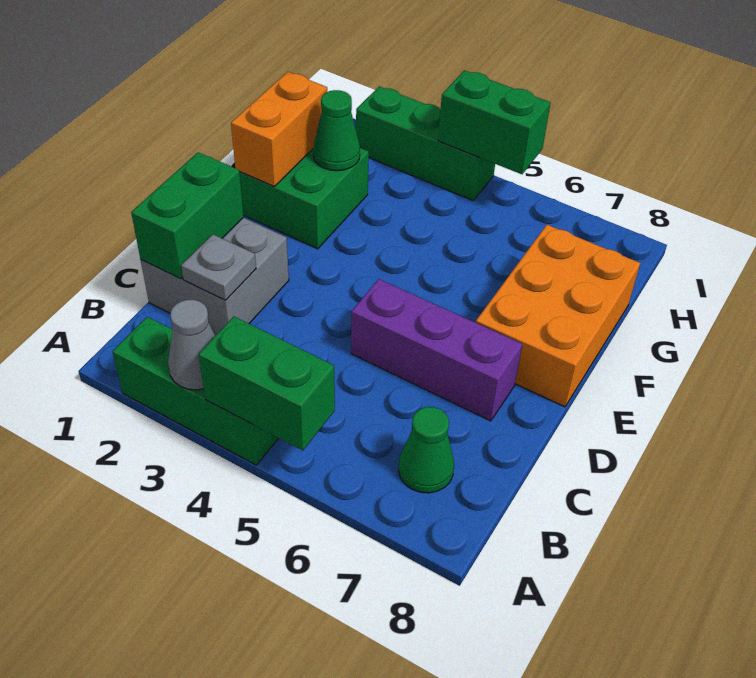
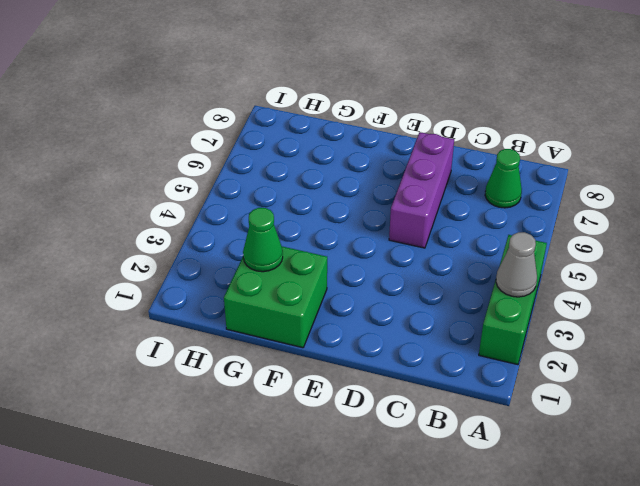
none -> grey brick C1:D2 level 1
none -> orange brick E7:G8 level 1
none -> green brick I2:I4 level 1

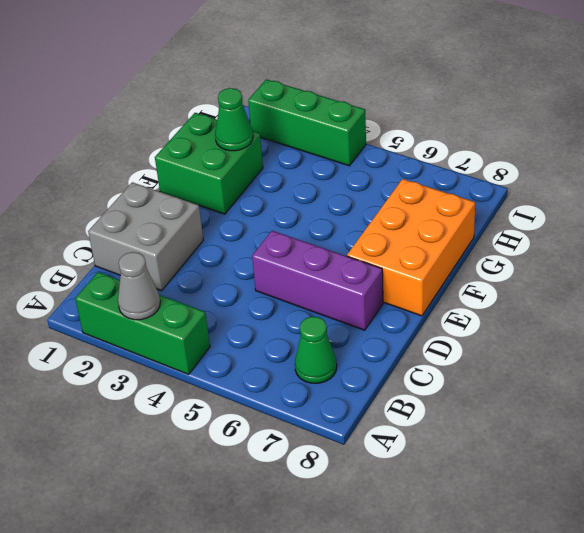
none -> green brick A4:A5 level 2
none -> green brick C1:D1 level 2
none -> grey plate C2 level 2

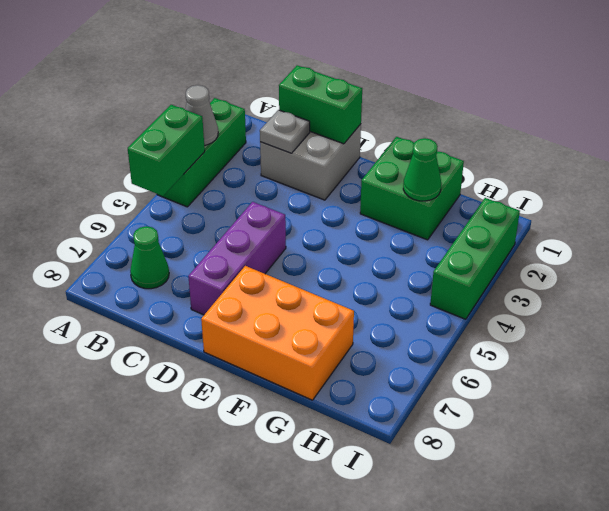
none -> orange brick F1:G1 level 2
none -> green brick I4:I5 level 2

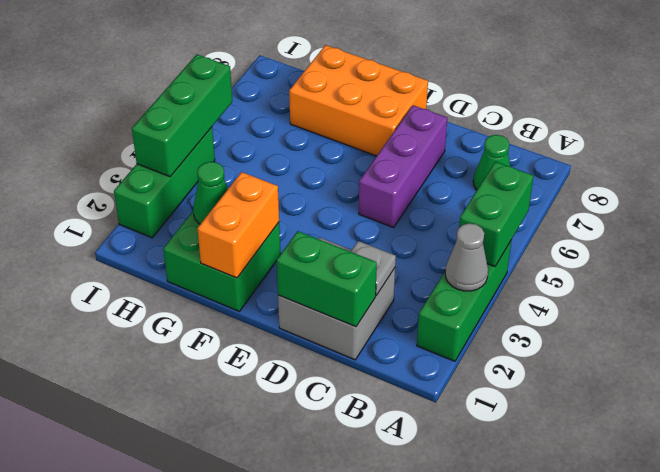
orange brick F1:F2 level 2 -> orange brick F1:G1 level 2
green brick I3:I5 level 2 -> green brick I4:I5 level 2

